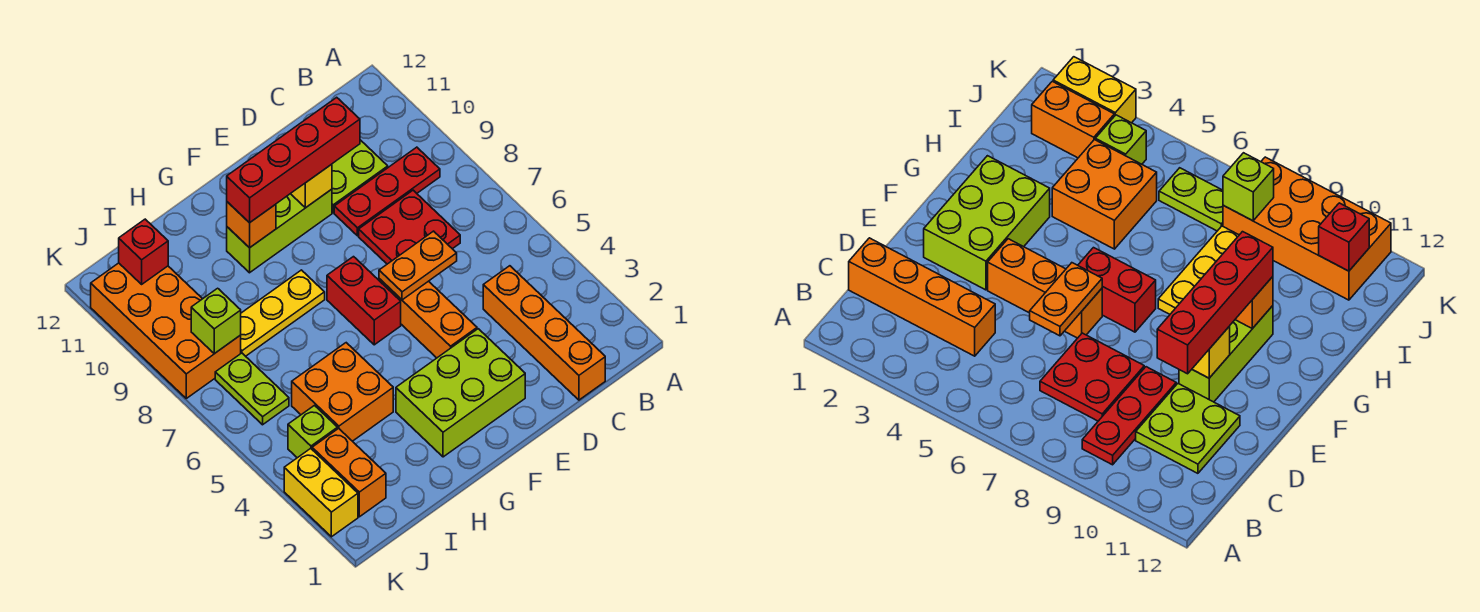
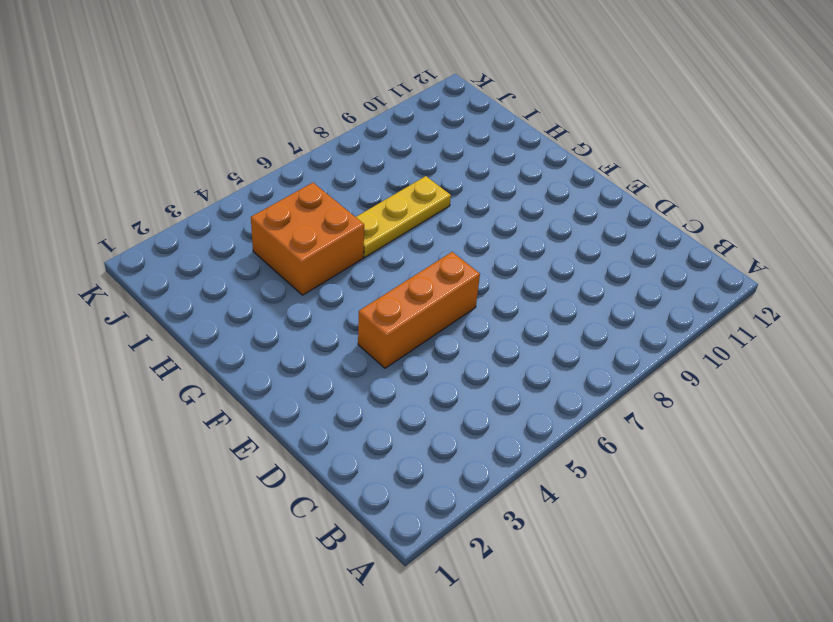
yellow plate H6:H8 level 1 -> yellow plate G8:I8 level 1
none -> red plate B9:D9 level 1
none -> orange brick C1:C4 level 1
none -> red plate C7:D8 level 1

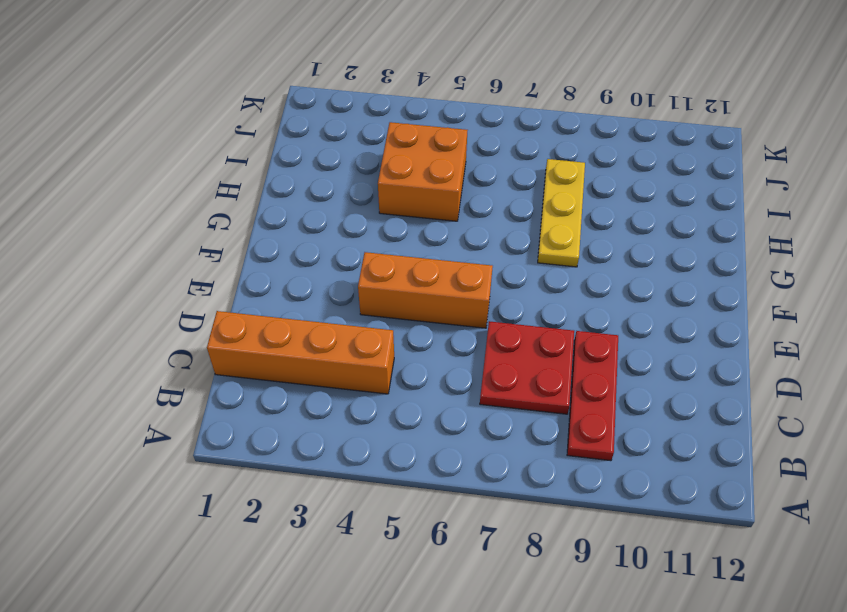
none -> lime plate C10:D11 level 1
none -> lime brick E2:G3 level 1
none -> lime brick E10:G10 level 1

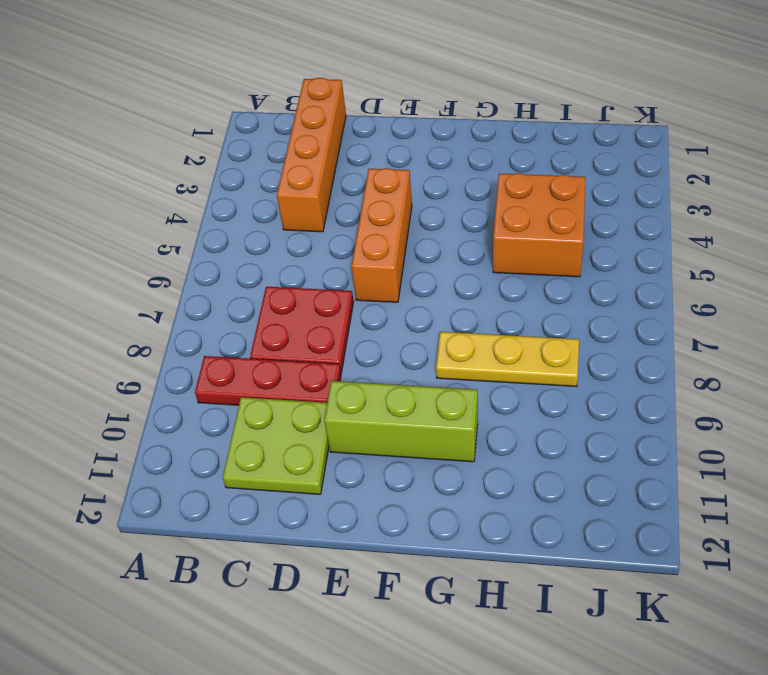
none -> lime brick E2:G3 level 1
none -> red brick F6:F7 level 1
none -> orange brick J2:J3 level 1

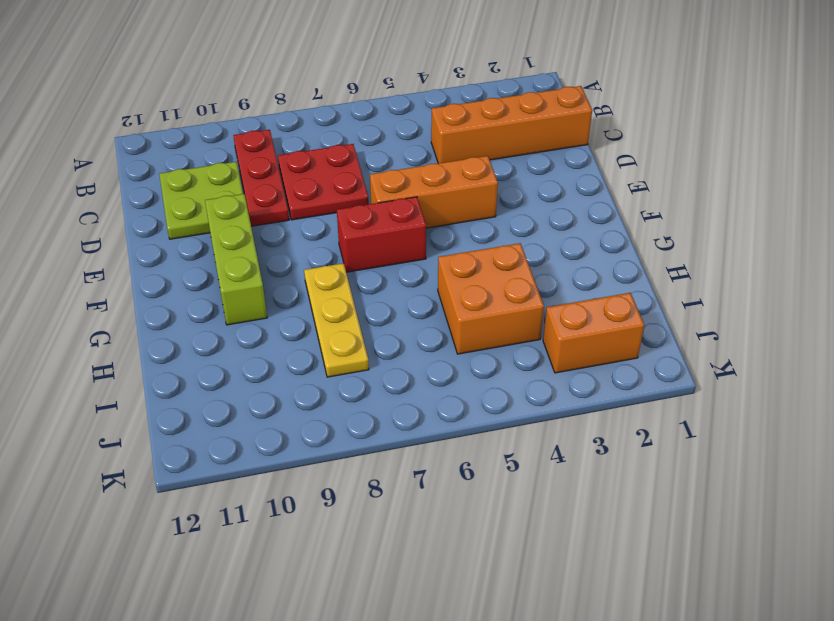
none -> lime brick E2:G3 level 1
none -> lime brick J4 level 1
none -> lime plate J6:J7 level 1

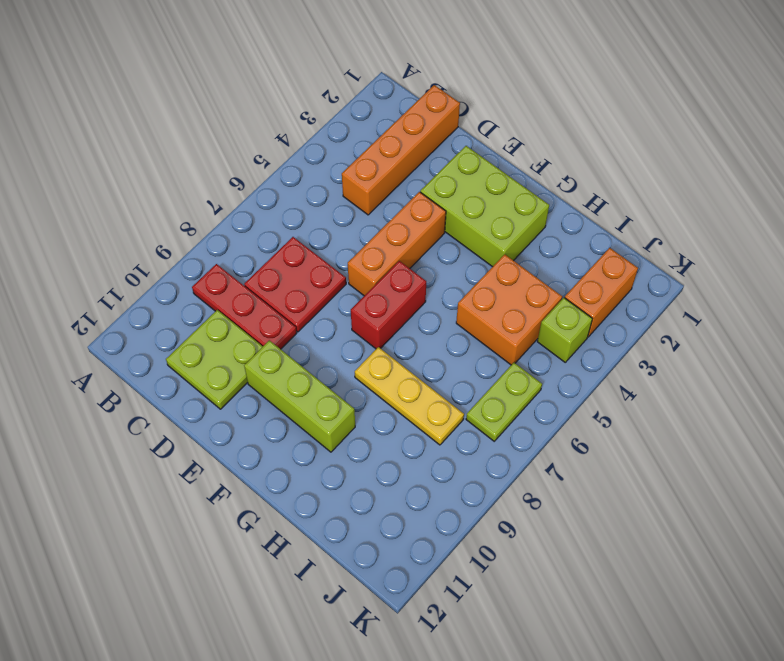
none -> orange brick J8:K11 level 1
none -> yellow brick K2:K3 level 1
none -> orange plate D6:E6 level 2

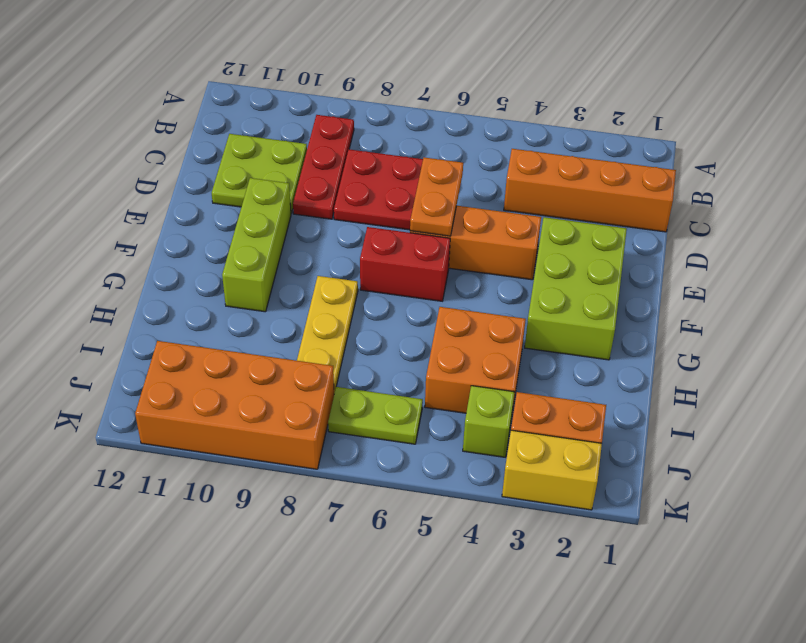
none -> yellow brick E10 level 2
none -> orange brick G10 level 2
none -> lime brick J8 level 2

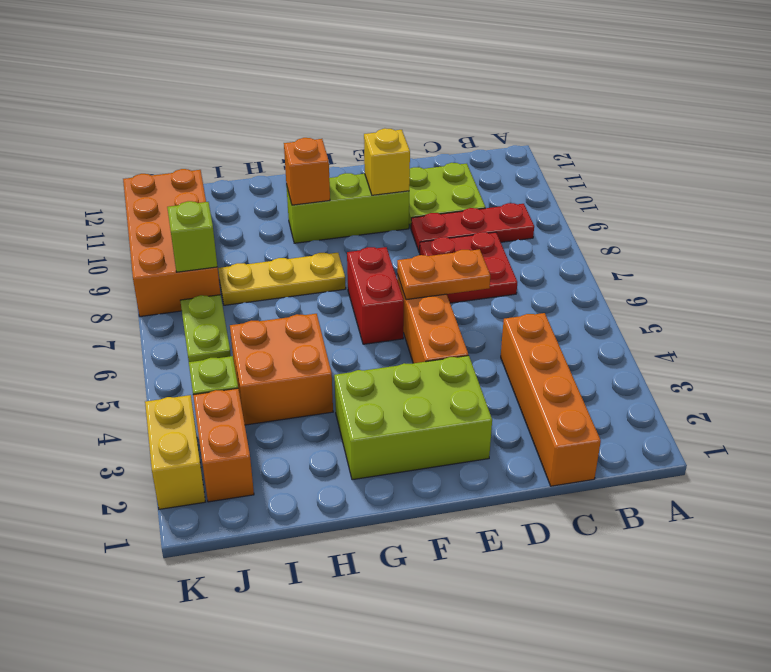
none -> red brick J11 level 2
none -> red brick D10:G10 level 3

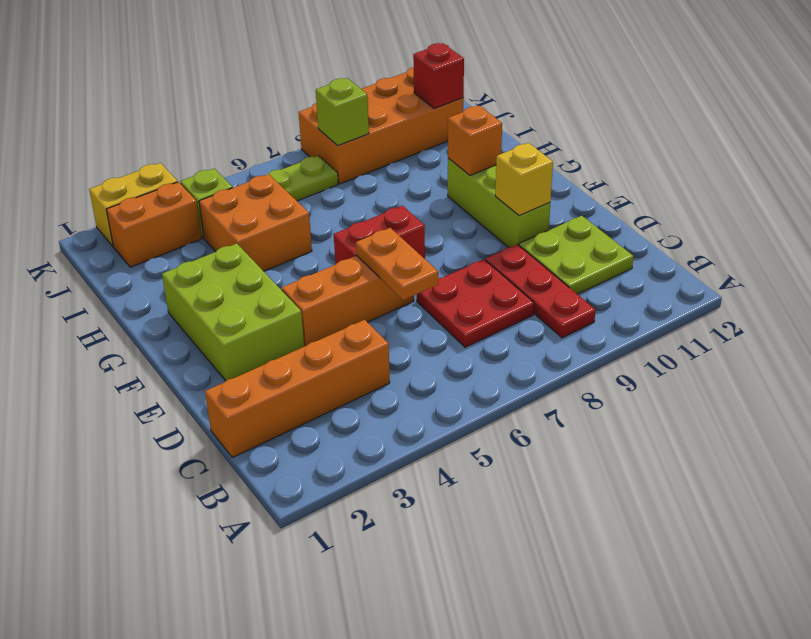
none -> yellow plate G8:I8 level 1
none -> red brick D10:G10 level 3

